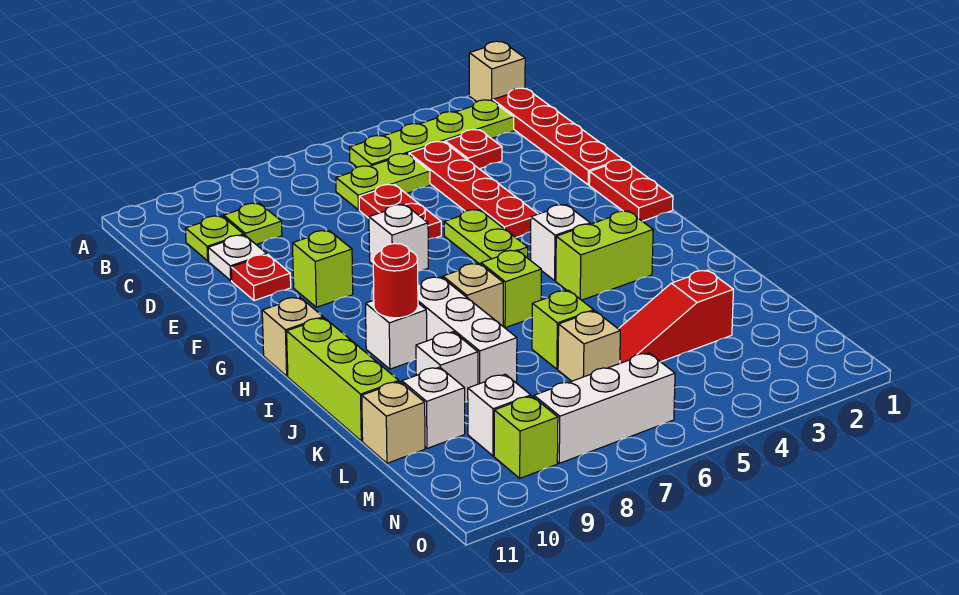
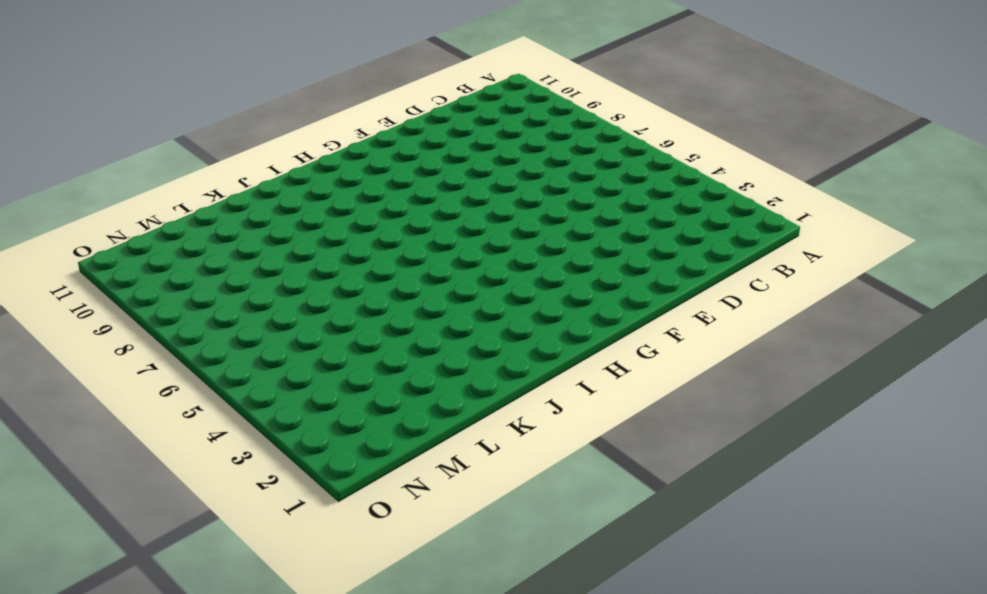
none -> tan brick A1 level 1
none -> red plate B1:E1 level 1
none -> lime plate B2:B5 level 1
none -> red plate C3 level 1

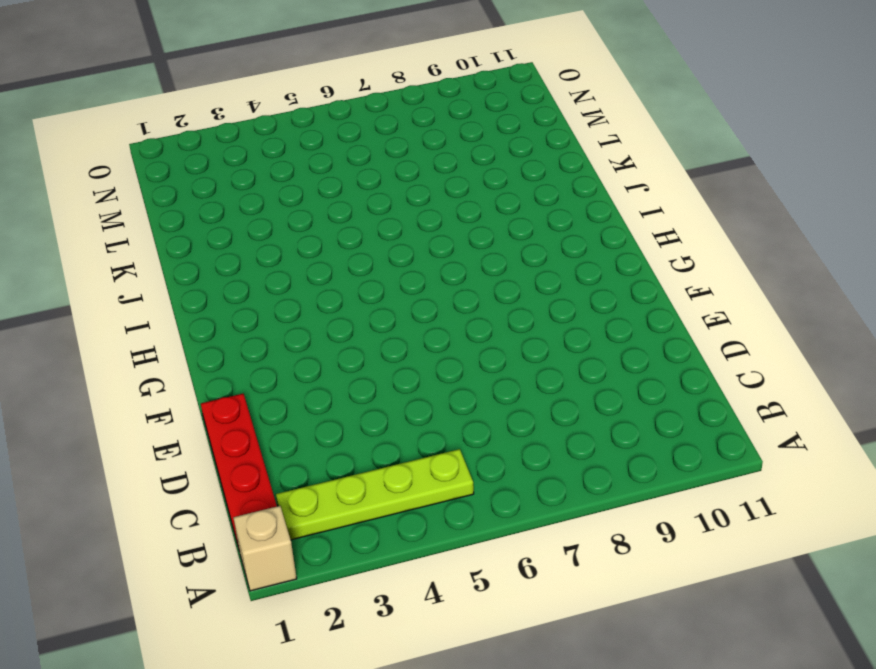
none -> red plate C3 level 1
none -> red plate C4:F4 level 1
none -> lime plate C5:C6 level 1
none -> lime plate C9 level 1

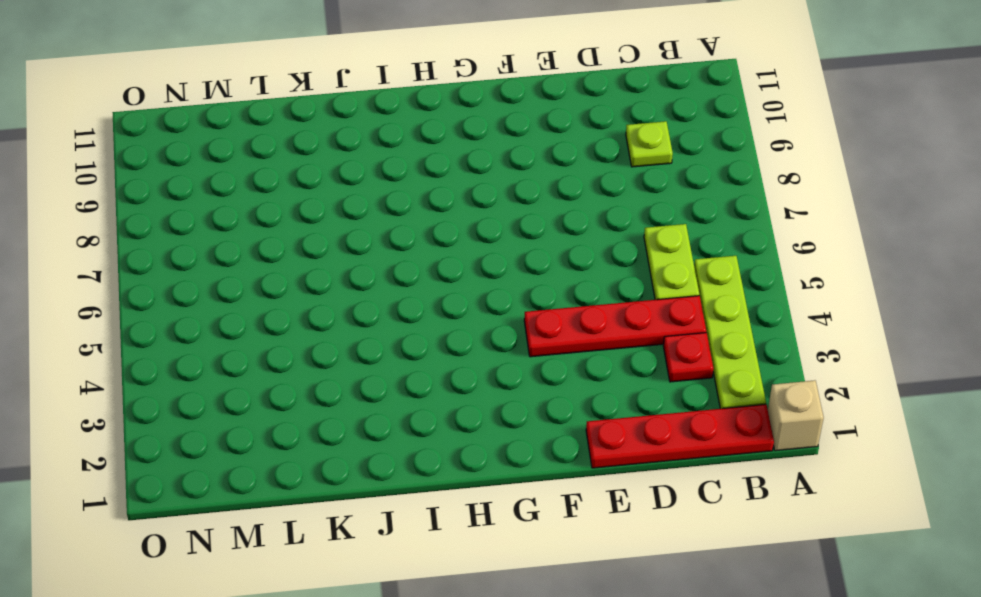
none -> lime plate C10 level 1
none -> red plate D6:E6 level 1
none -> white plate D10 level 1
none -> red plate E10 level 1

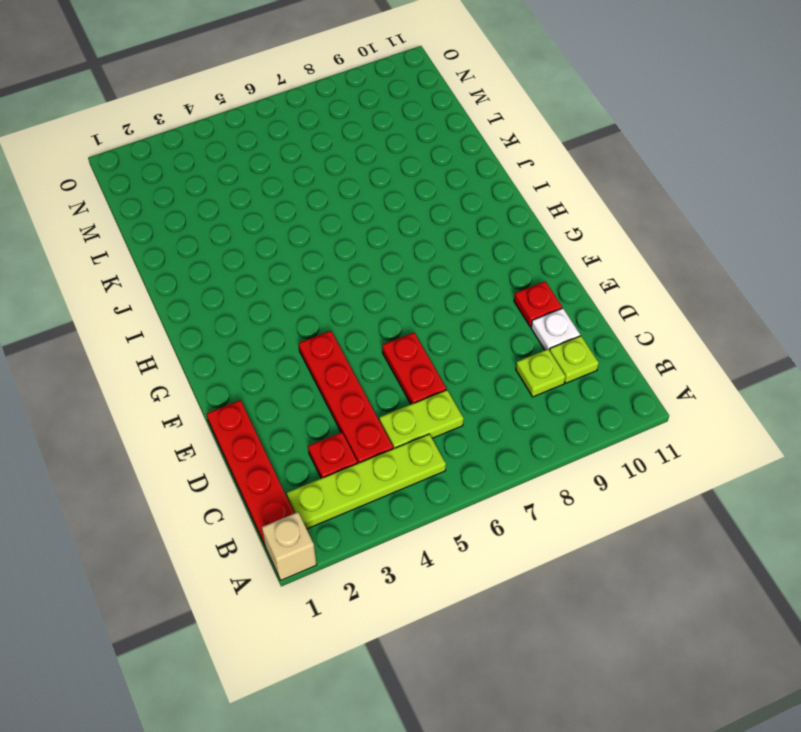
none -> red plate F1:G1 level 1
none -> lime plate F5:G5 level 1
none -> white brick F7 level 1
none -> lime brick F9 level 1

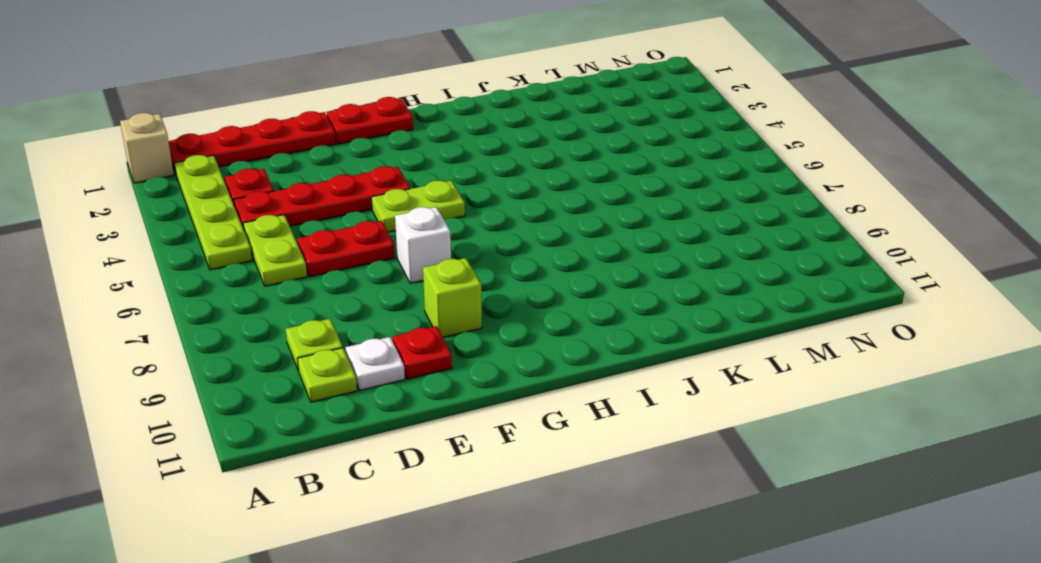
none -> white brick H4 level 1
none -> tan brick H11 level 1
none -> lime brick I3:I4 level 1
none -> lime brick I6 level 1

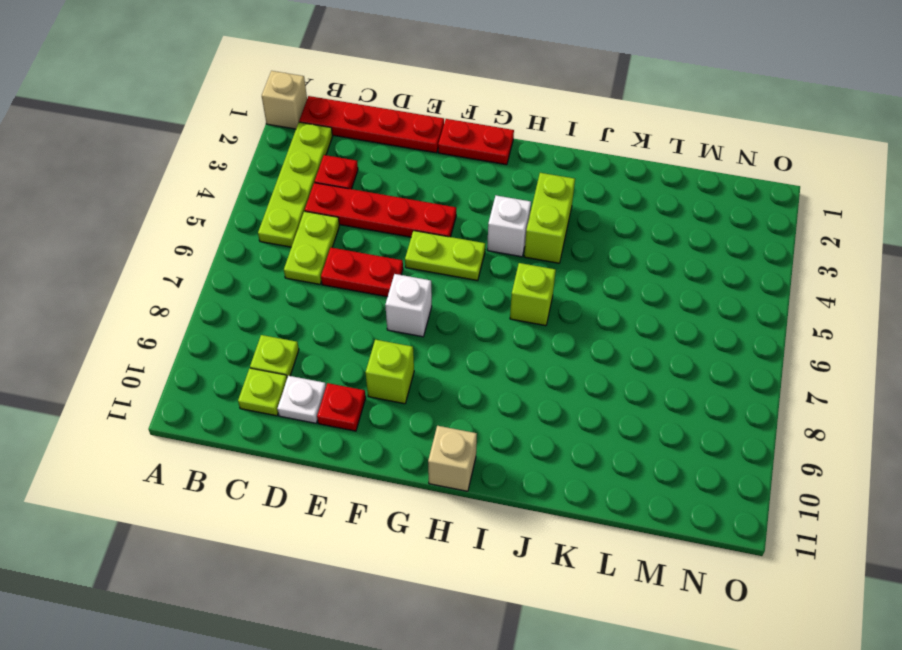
none -> tan brick I7 level 1
none -> white brick I8:K8 level 1
none -> white brick I9 level 1
none -> lime brick I11:K11 level 1

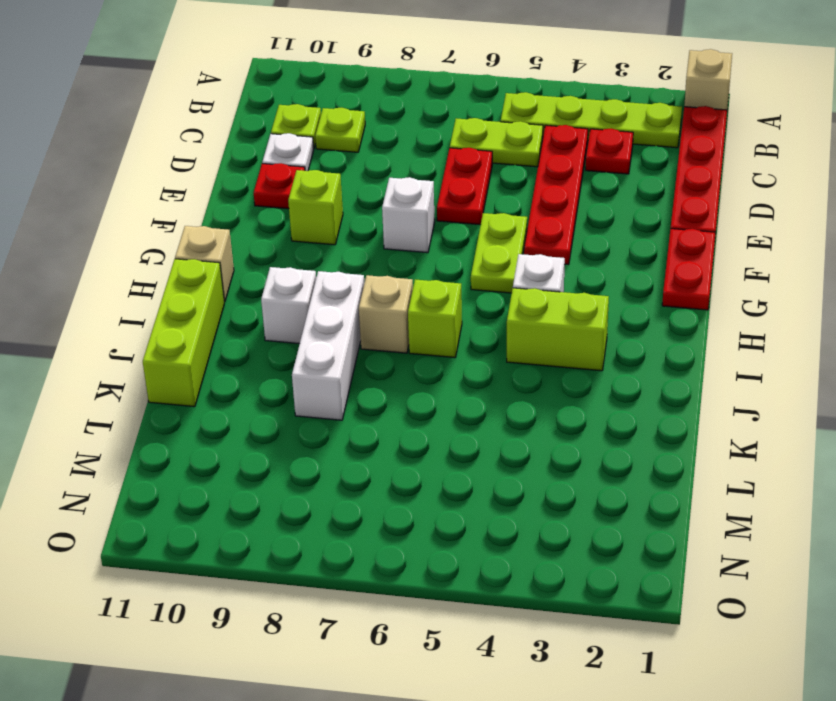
none -> lime brick K6 level 1
none -> white brick K9 level 1
none -> red slope L3:L5 level 1 top 3
none -> tan brick L6 level 1

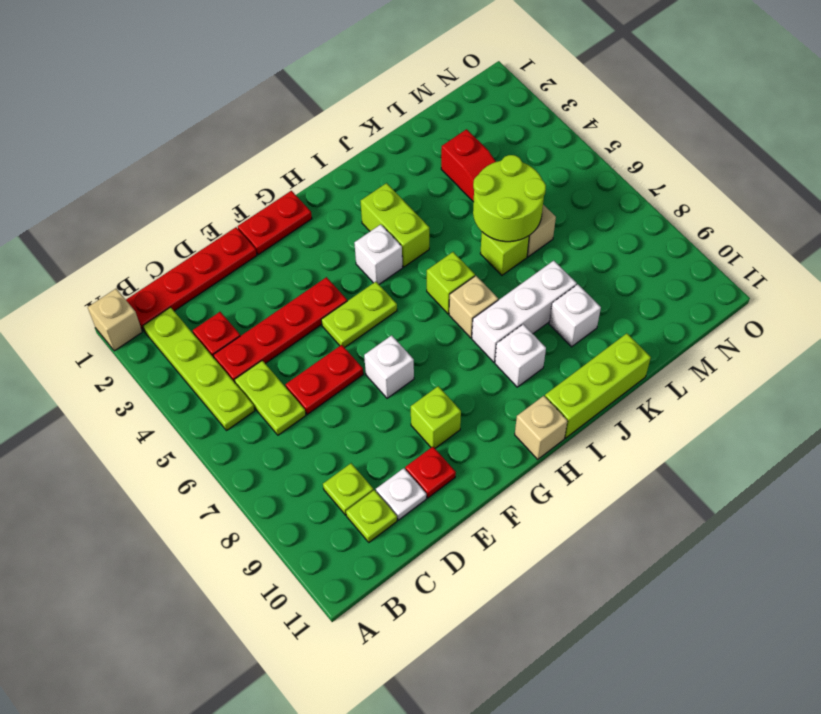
lime round brick K5:L6 level 2 -> none
none -> white brick L10 level 1
none -> tan brick L11 level 1
none -> white brick M9 level 1
none -> white brick N6:N8 level 1

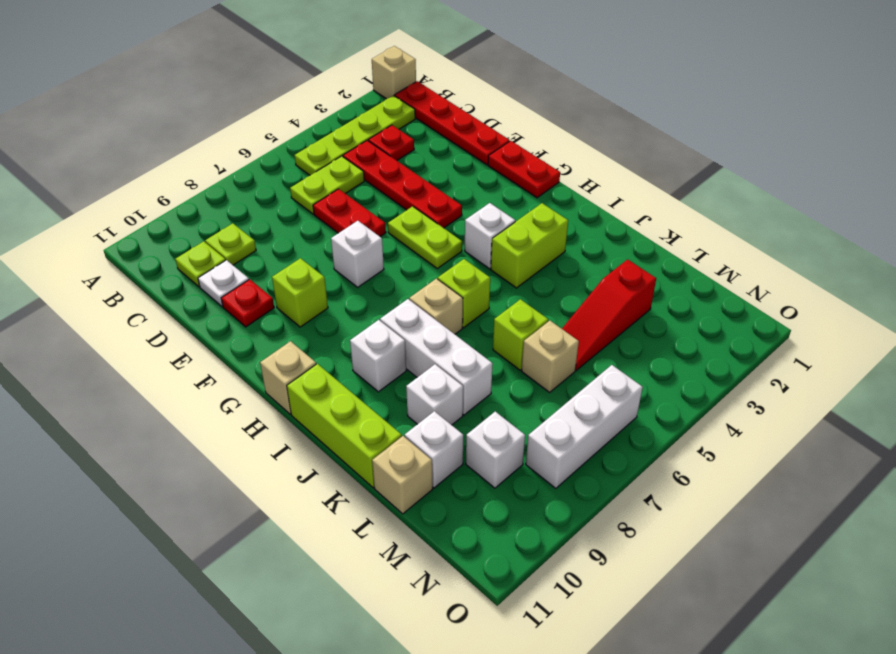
none -> lime brick N9 level 1
none -> red round brick I9 level 2

